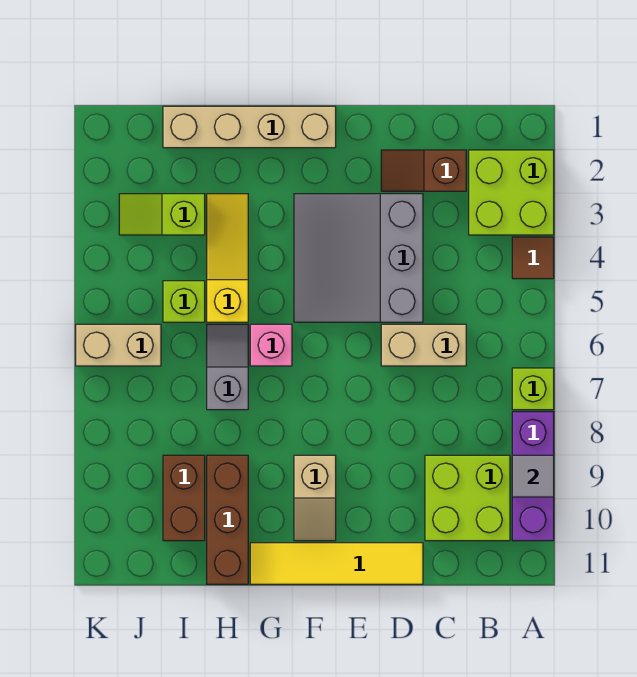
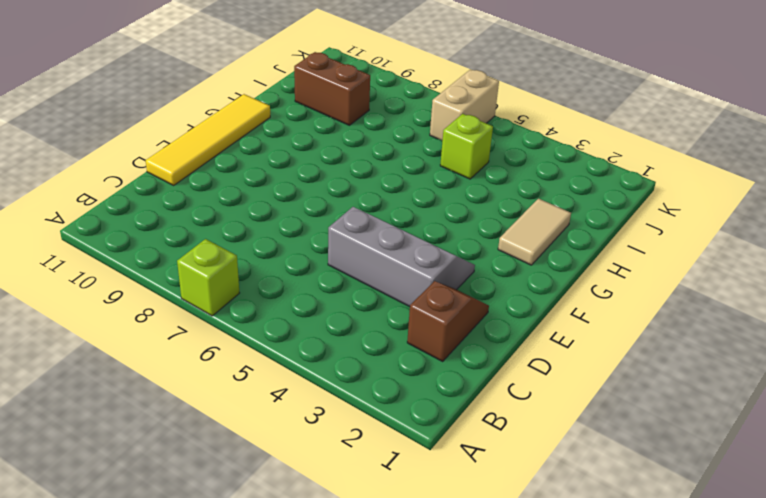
grey slope D3:E5 level 1 top D -> grey slope D3:F5 level 1 top D
tan tile G2:H2 level 1 -> none
none -> lime brick A2:B3 level 1
none -> brown tile A4 level 1
none -> purple brick A8:A10 level 1

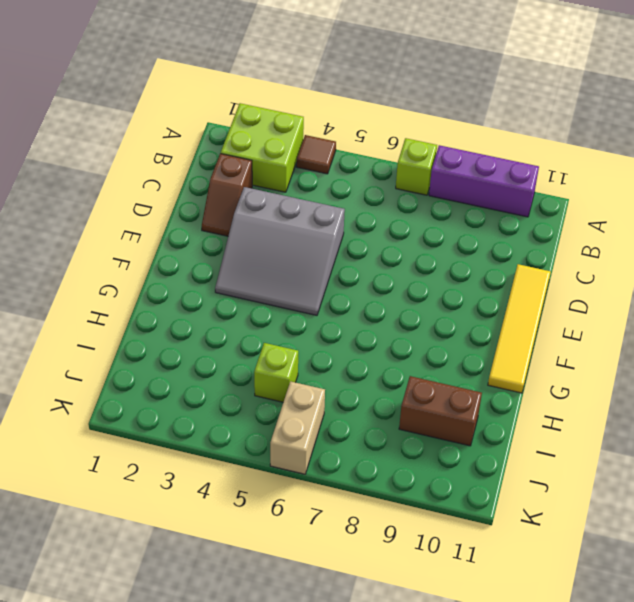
none -> lime brick B9:C10 level 1
none -> tan brick C6:D6 level 1
none -> tan brick F1:I1 level 1

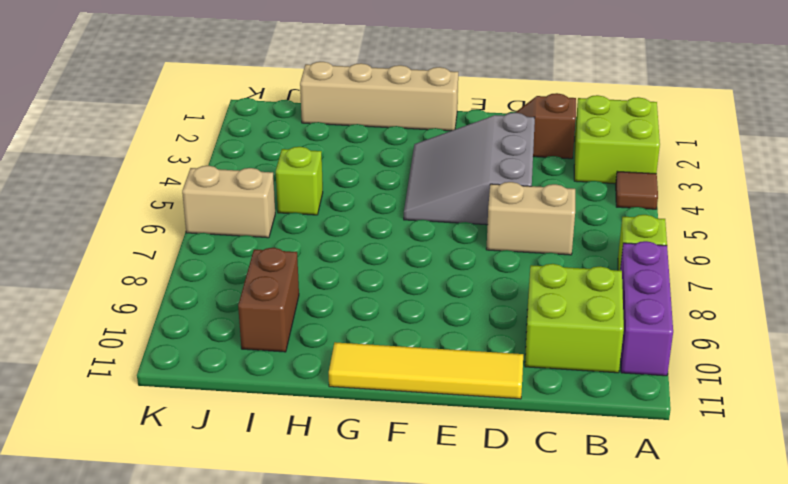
none -> tan slope F9:F10 level 1 top 9
none -> pink brick G6 level 1
none -> yellow slope H3:H5 level 1 top 5

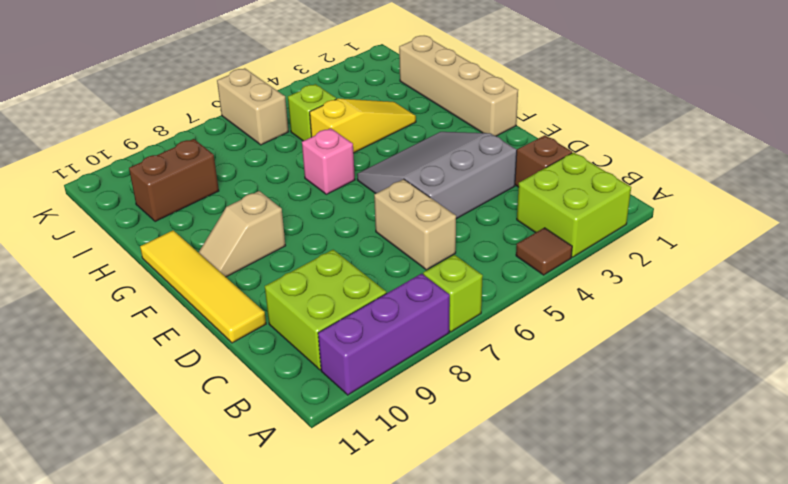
none -> grey slope H6:H7 level 1 top 7
none -> brown brick H9:H11 level 1
none -> lime slope I3:J3 level 1 top I

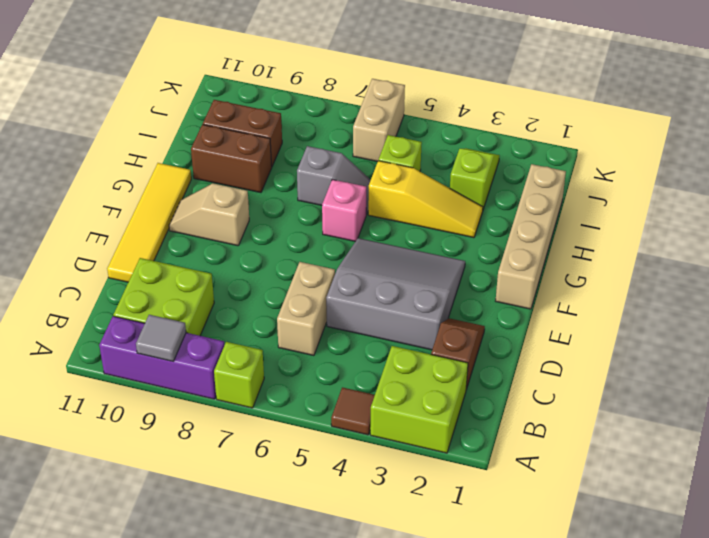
brown brick H9:H10 level 1 -> brown brick H9:H11 level 1

